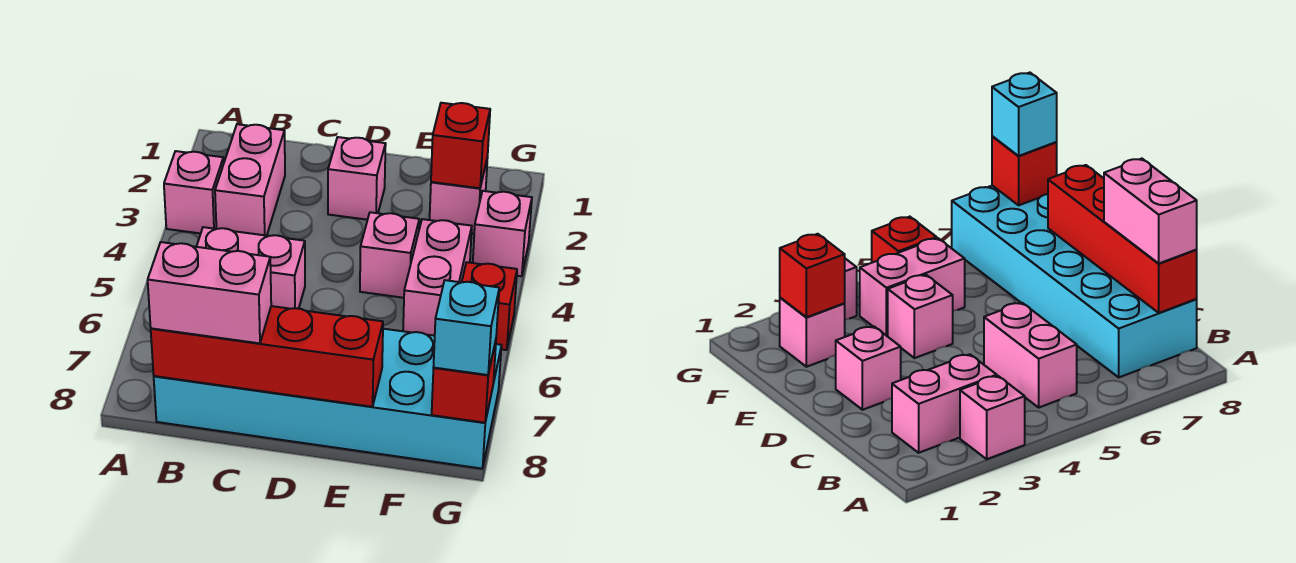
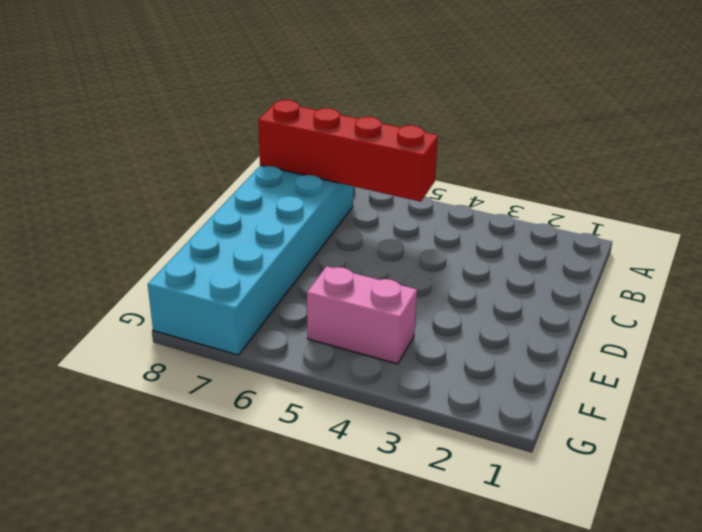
red brick B5:B8 level 2 -> red brick B8:E8 level 2
none -> pink brick A3 level 1
none -> pink brick B2:B3 level 1
none -> pink brick B5:C5 level 1

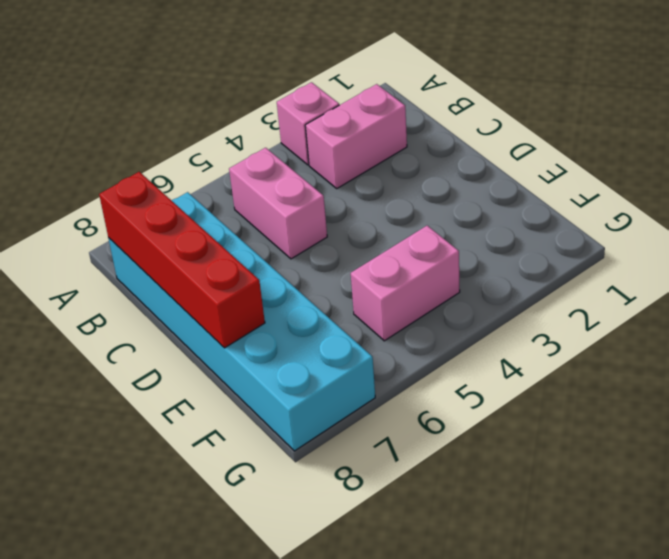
none -> pink brick D2 level 1
none -> pink brick E4 level 1
none -> pink brick F2 level 1

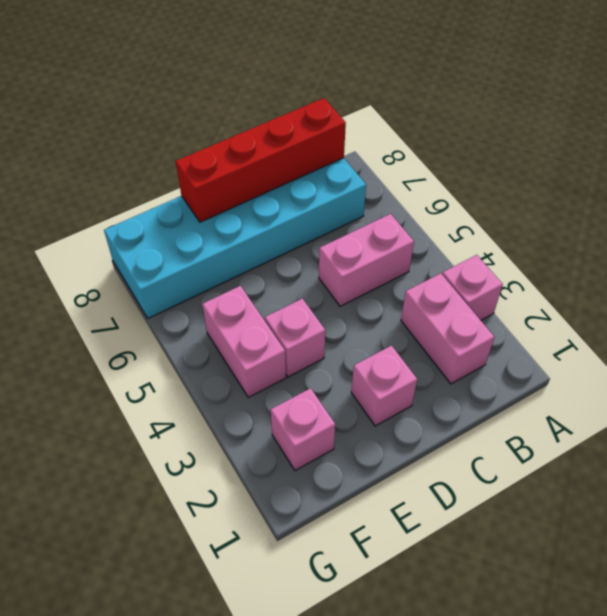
none -> pink brick G3 level 1
none -> red brick G5 level 1
none -> red brick F2 level 2

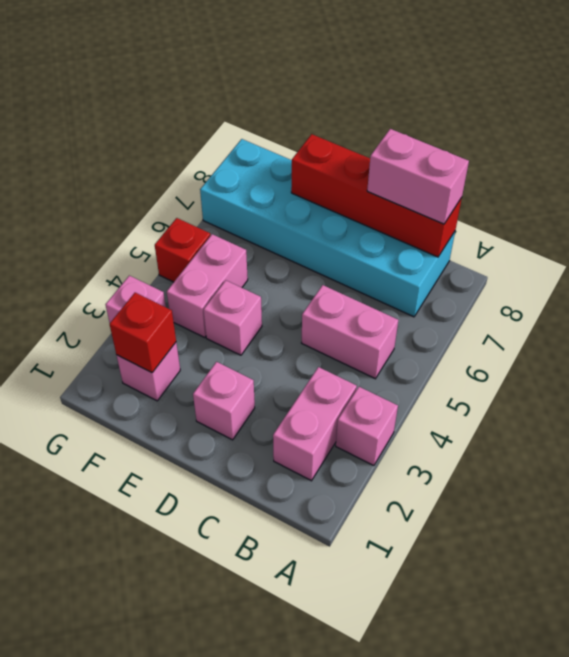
none -> red brick G8 level 2
none -> cyan brick G8 level 3

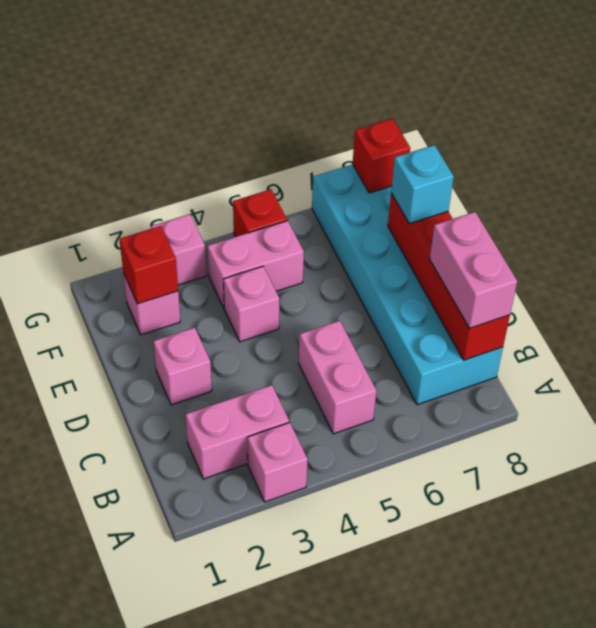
cyan brick E8 level 3 -> cyan brick G8 level 3

